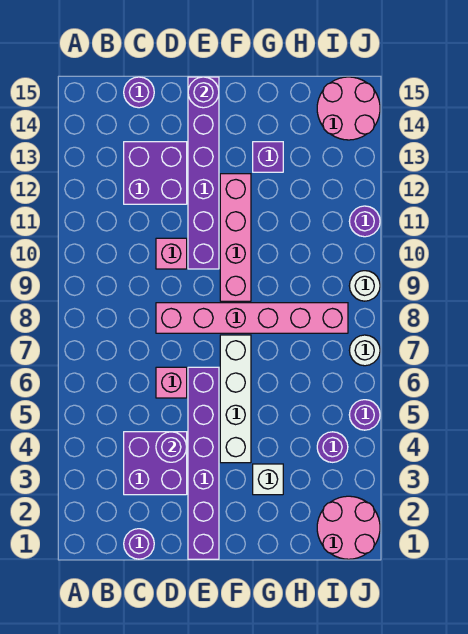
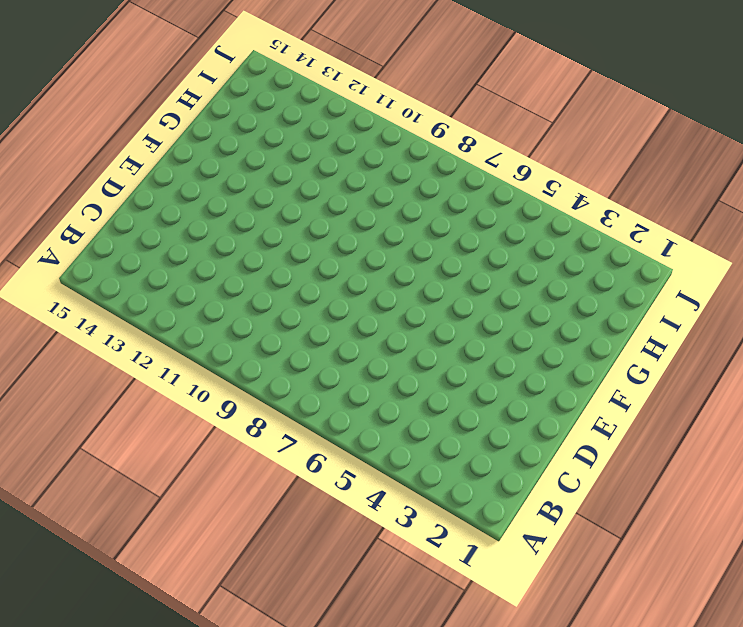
none -> purple round brick C1 level 1
none -> purple brick C3:D4 level 1
none -> purple brick C12:D13 level 1

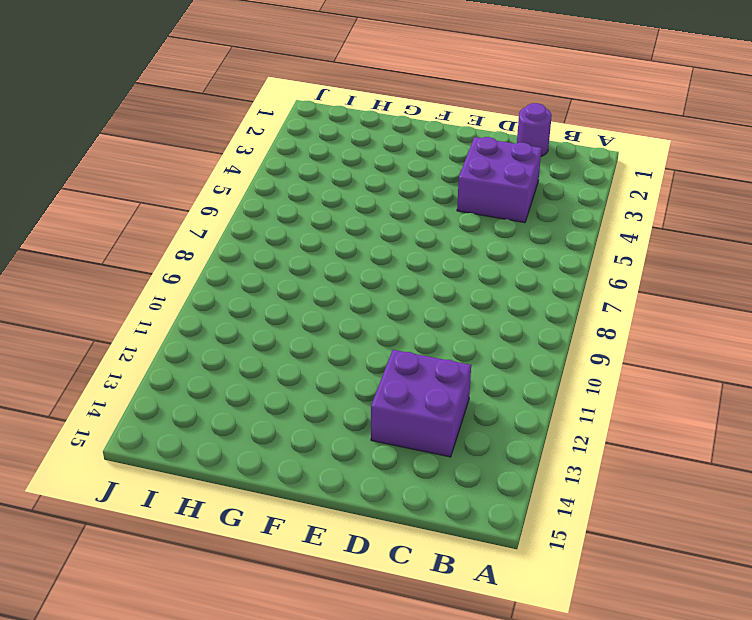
none -> purple round brick C15 level 1
none -> pink brick D6 level 1
none -> pink brick D8:I8 level 1

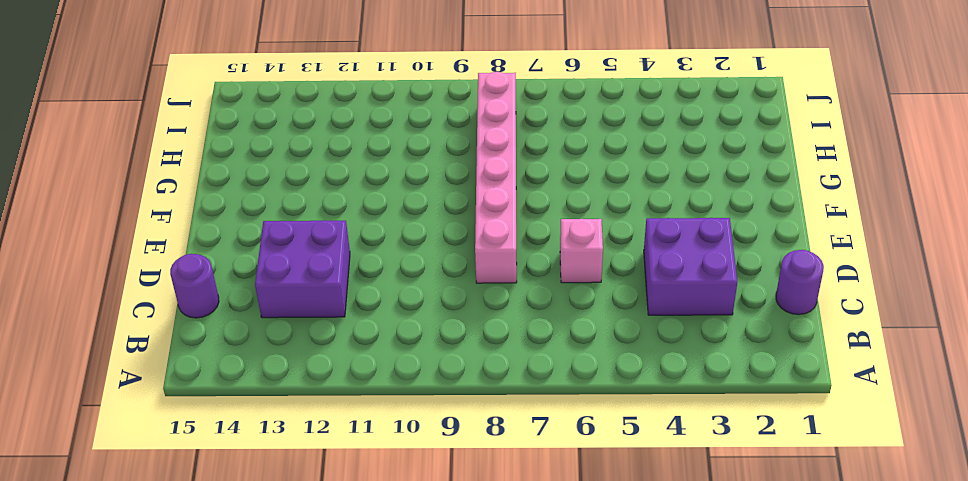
none -> pink brick D10 level 1
none -> purple brick E1:E6 level 1
none -> purple brick E10:E15 level 1

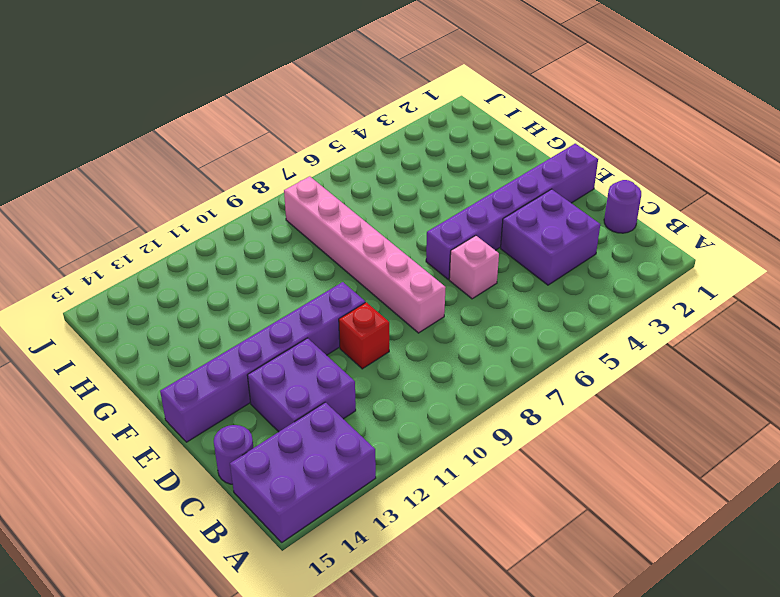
purple brick A13:B15 level 1 -> none
red brick D10 level 1 -> pink brick D10 level 1
none -> white brick F4:F7 level 1
none -> pink brick F9:F12 level 1
none -> white brick G3 level 1

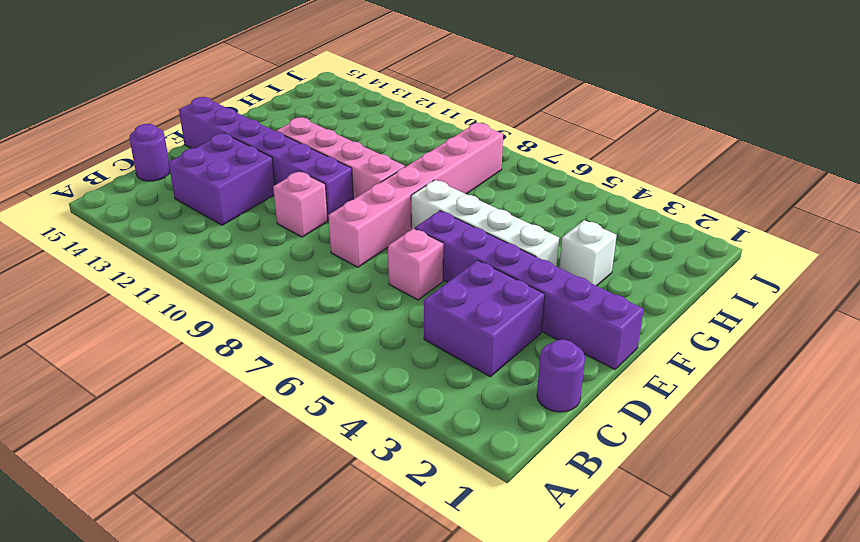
none -> purple brick G13 level 1
none -> pink round brick I1:J2 level 1
none -> purple round brick I4 level 1

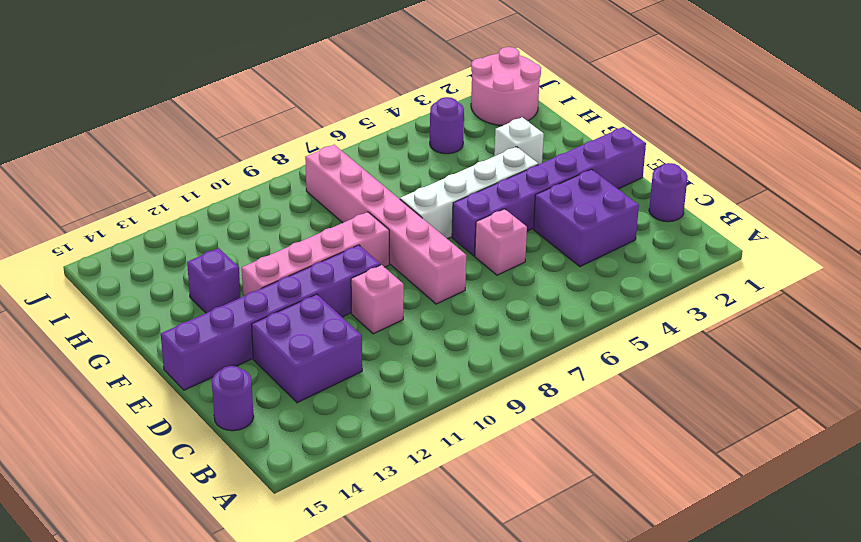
none -> pink round brick I14:J15 level 1
none -> purple round brick J5 level 1
none -> white round brick J7 level 1

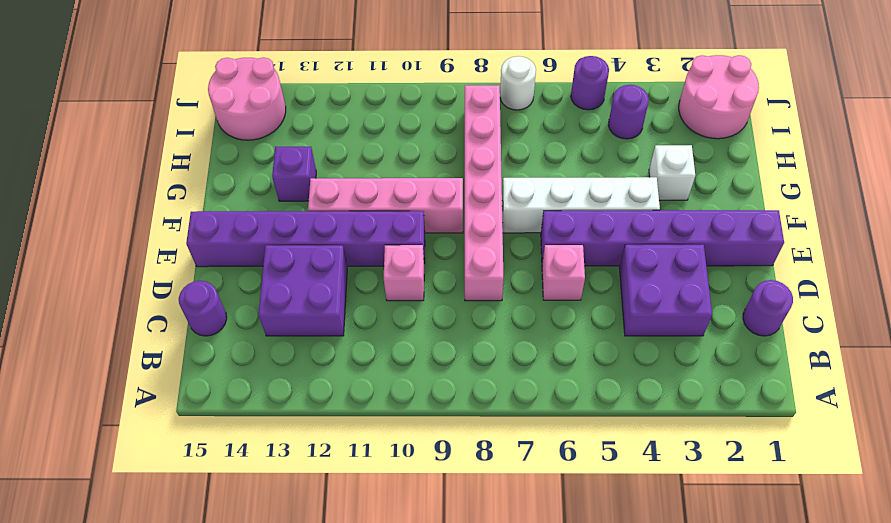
none -> white round brick J9 level 1
none -> purple round brick J11 level 1
none -> purple round brick D4 level 2

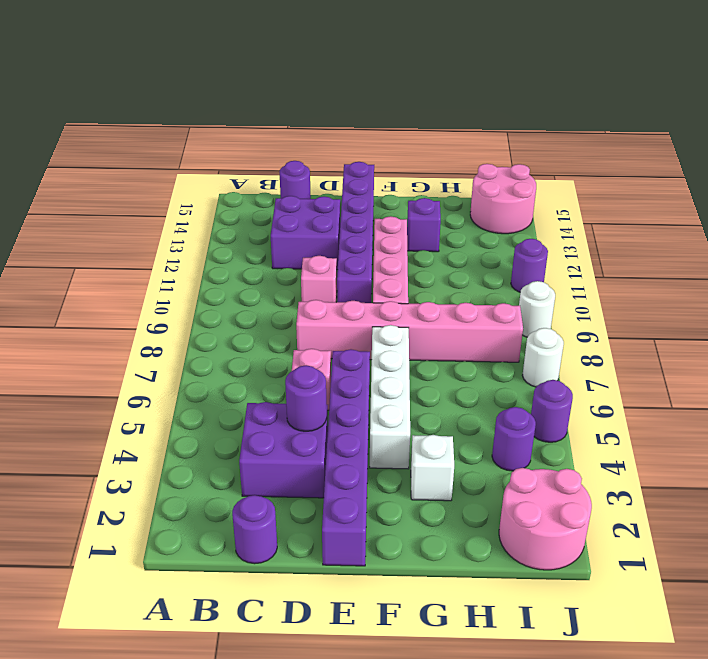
none -> purple round brick E15 level 2

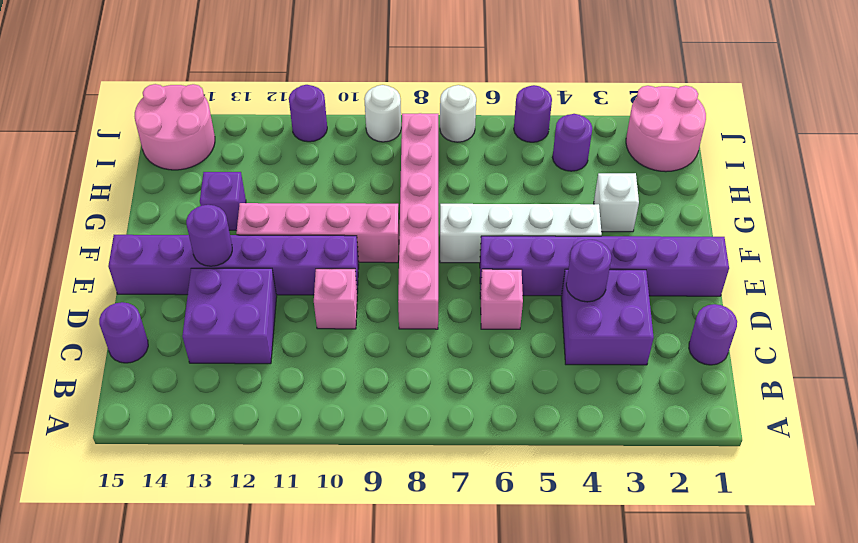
purple round brick E13 level 2 -> purple round brick E15 level 2

